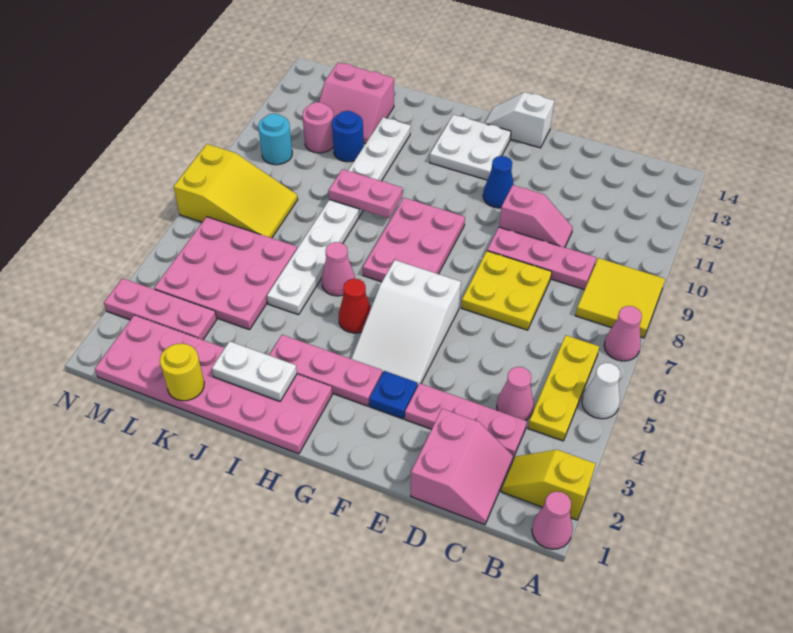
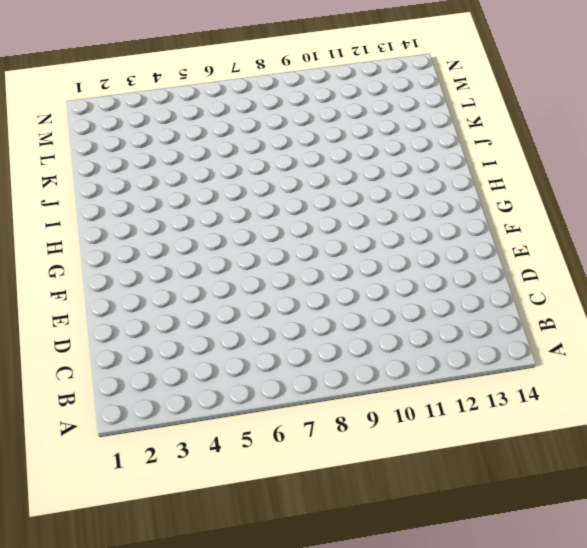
none -> pink cone A1 level 1
none -> yellow slope A2:B2 level 1 top A
none -> white cone A5 level 1
none -> pink cone A7 level 1

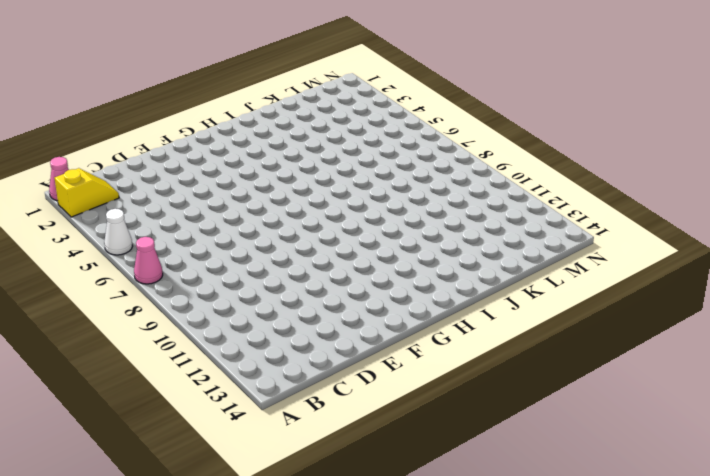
none -> yellow tile A8:B9 level 1
none -> yellow plate B4:B6 level 1
none -> pink slope C1:D2 level 1 top D
none -> pink plate C3:E3 level 1

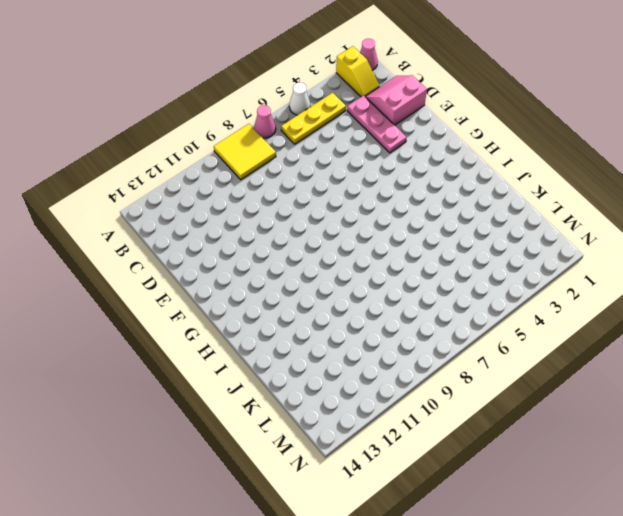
none -> pink cone C4 level 1
none -> pink plate C9:E9 level 1
none -> yellow plate D7:E8 level 1
none -> pink slope D10:E10 level 1 top E

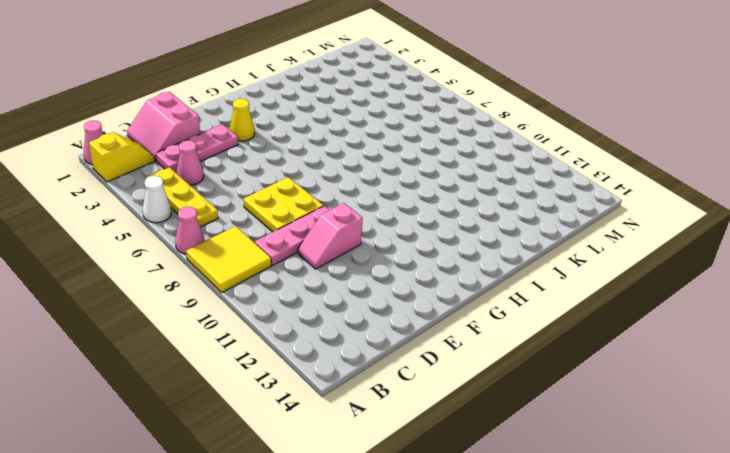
yellow cone F3 level 1 -> blue plate F3 level 1
none -> white slope F4:G6 level 1 top 6
none -> blue cone F11 level 1
none -> white slope F14:G14 level 1 top F
none -> pink plate G3:I3 level 1

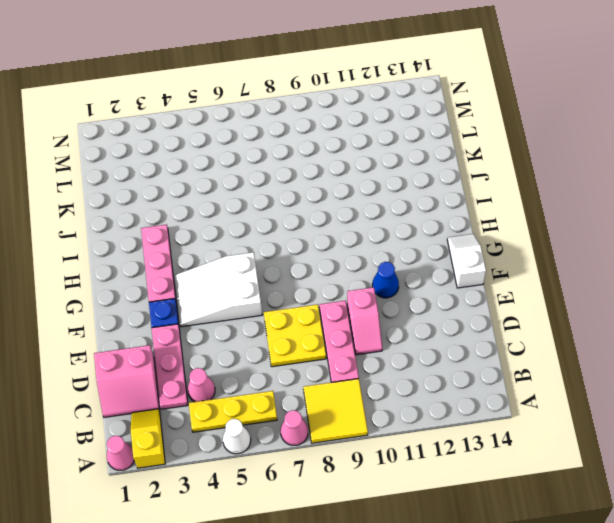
none -> pink plate G7:H9 level 1
none -> white plate G12:H13 level 1
none -> pink plate H1:M2 level 1
none -> red cone H5 level 1

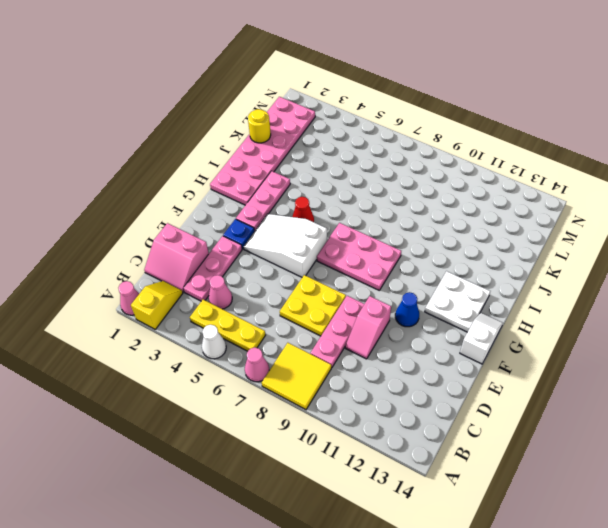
none -> pink cone I6 level 1
none -> white plate J5:J12 level 1
none -> pink plate K4:M6 level 1
none -> blue round brick K11 level 1

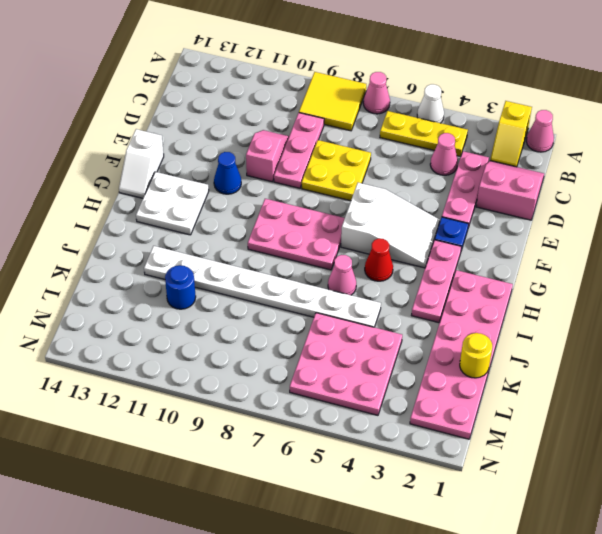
none -> pink slope K12:L13 level 1 top 13
none -> pink plate L3:N3 level 1
none -> yellow slope L7:N8 level 1 top N
none -> pink round brick L11 level 1

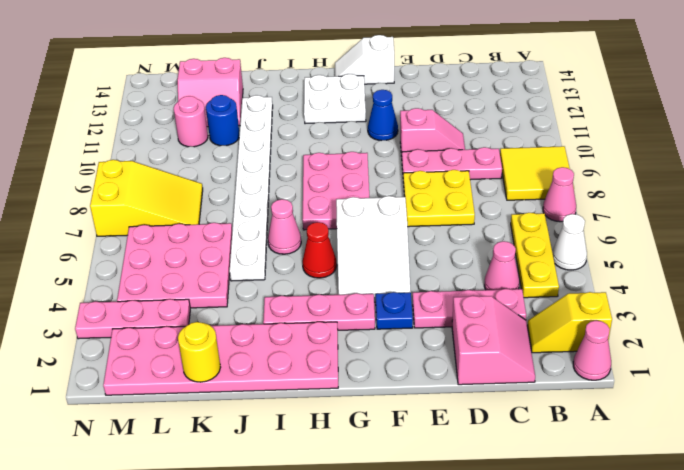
none -> cyan round brick M10 level 1
none -> white plate I2:J2 level 2
none -> pink plate I9:J9 level 2

